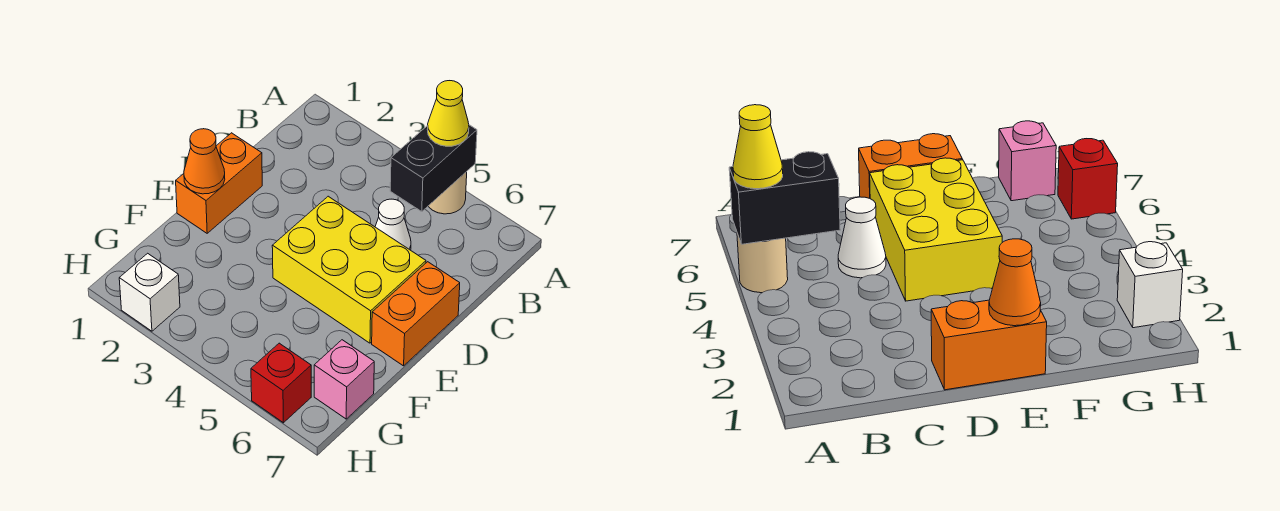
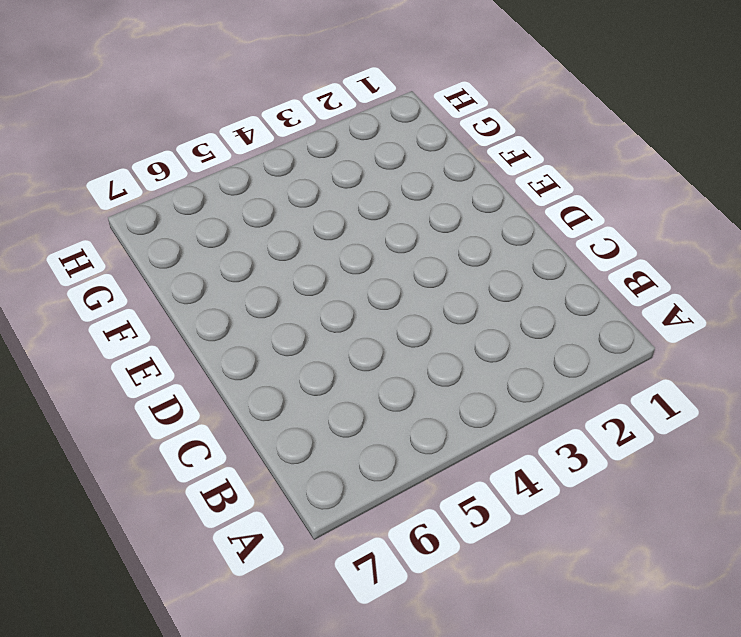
none -> tan round brick A5 level 1
none -> white cone C5 level 1

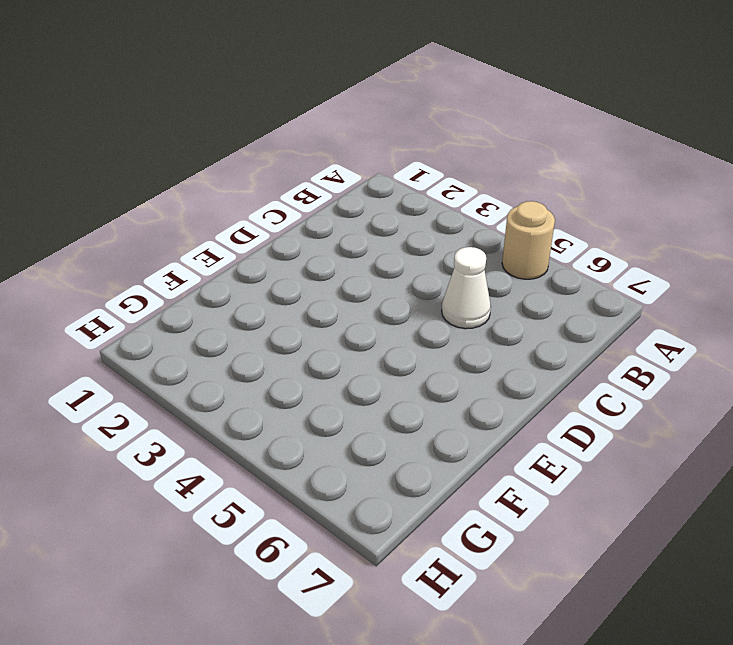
none -> orange brick D1:E1 level 1
none -> yellow brick D4:E6 level 1

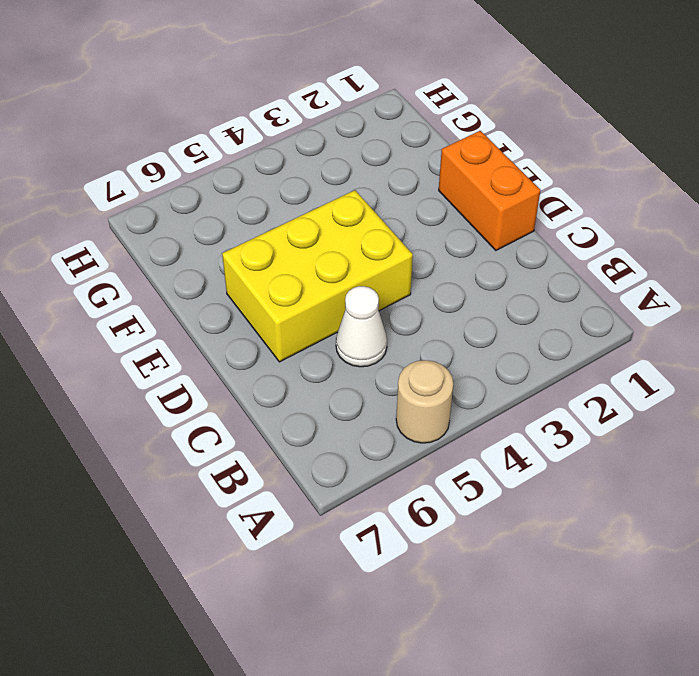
none -> orange brick D7:E7 level 1
none -> pink brick G7 level 1

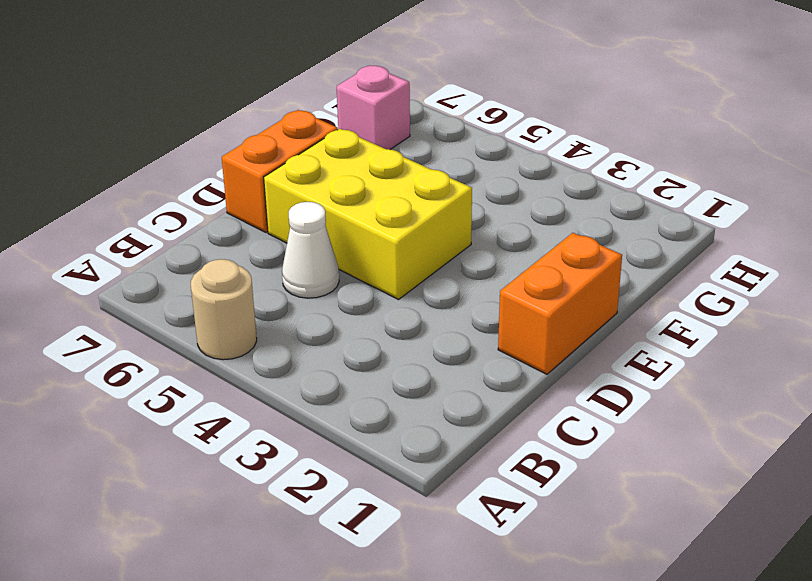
none -> white brick H2 level 1
none -> red brick H6 level 1

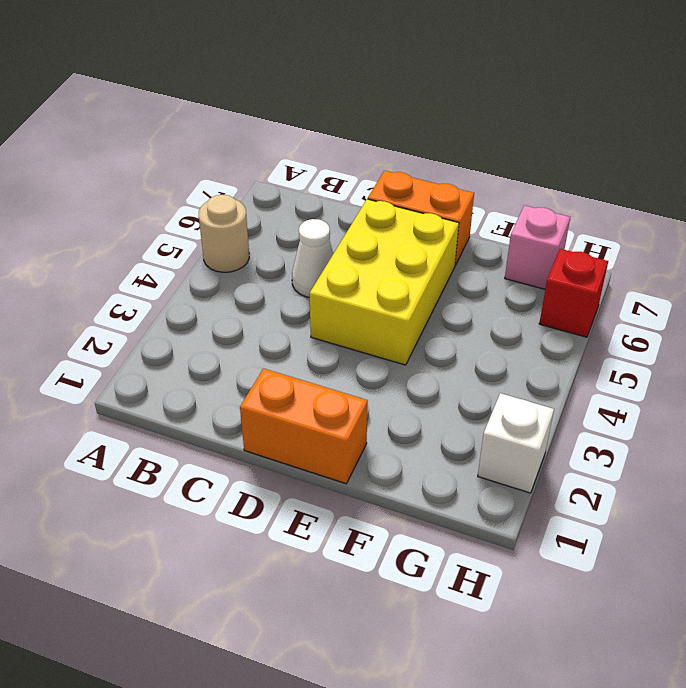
none -> black brick A5:B5 level 2
none -> orange cone E1 level 2

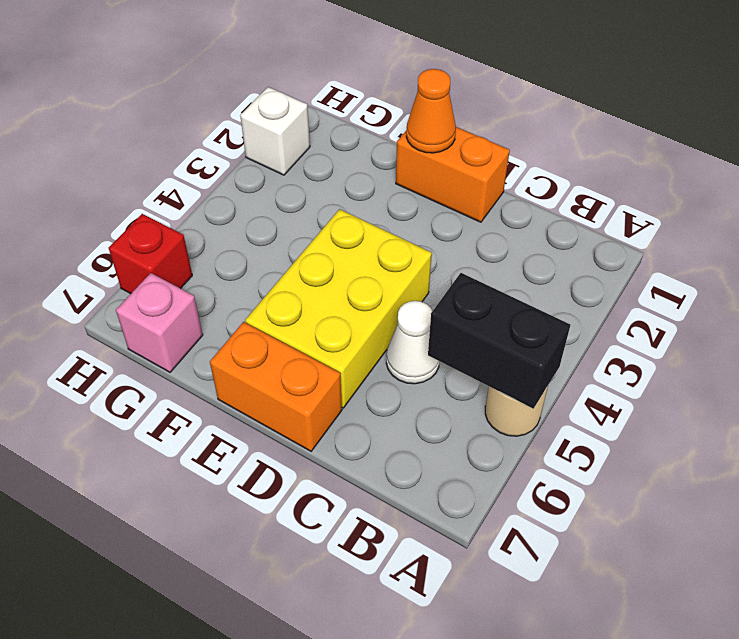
none -> yellow cone A5 level 3

